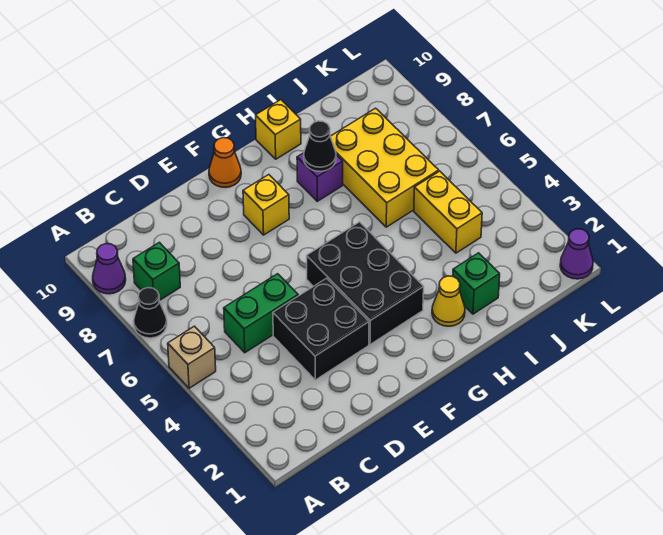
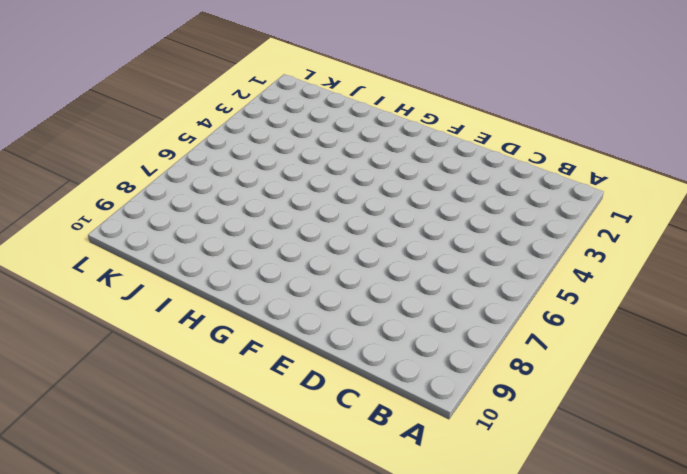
none -> tan brick A5 level 1
none -> black cone A7 level 1
none -> purple cone A9 level 1

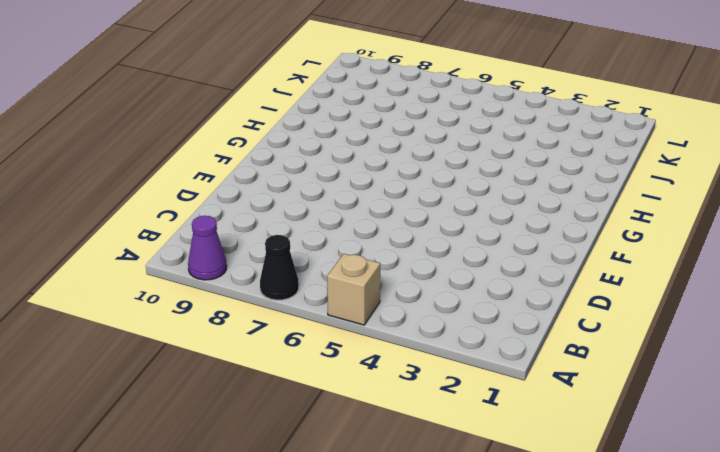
none -> green brick B8 level 1
none -> green brick C5:D5 level 1
none -> black brick D3:E4 level 1

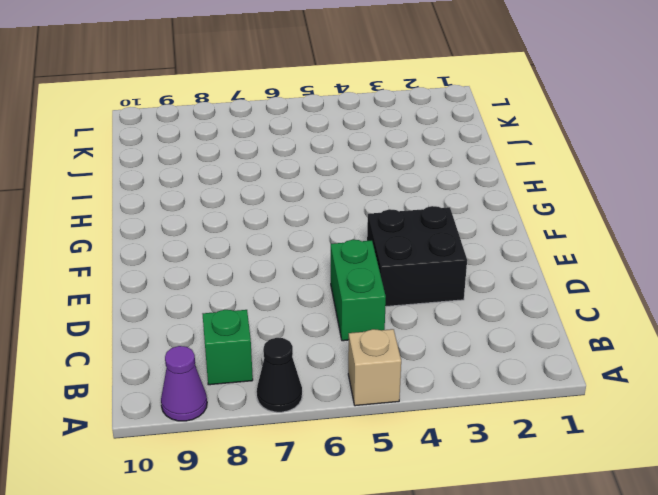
none -> black brick F3:G5 level 1
none -> yellow brick F8 level 1
none -> orange cone F10 level 1

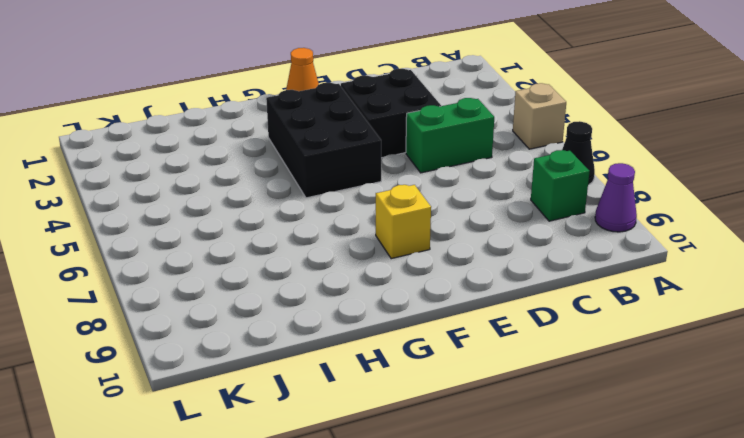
orange cone F1 level 1 -> orange cone F10 level 1
none -> yellow cone H2 level 1
none -> purple brick H8 level 1
none -> yellow brick H10 level 1

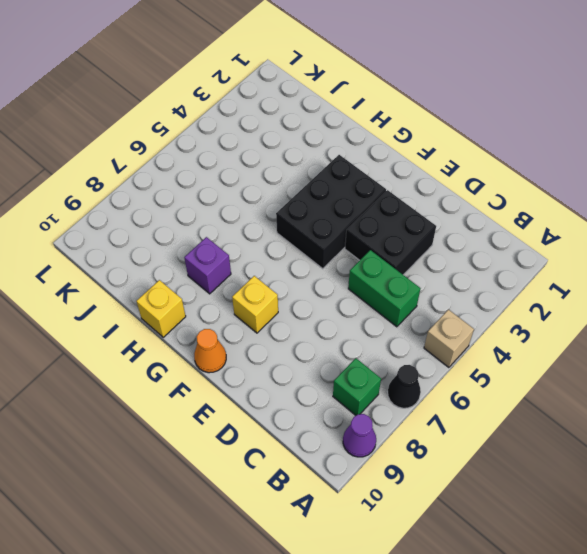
none -> yellow cone H2 level 1
none -> green brick I2 level 1
none -> yellow brick I6:J8 level 1

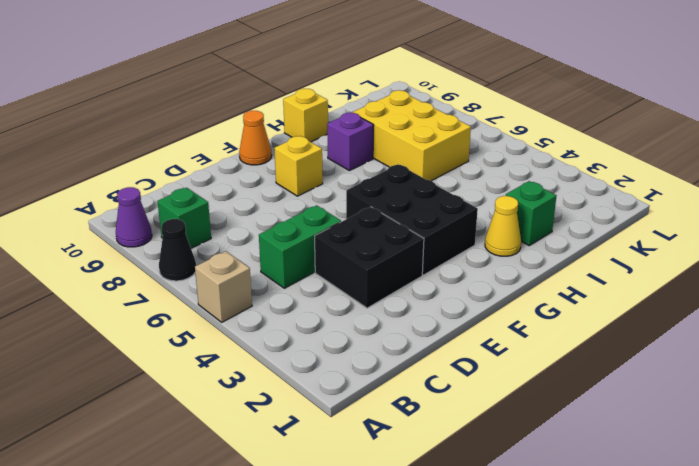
none -> yellow brick J4:J5 level 1
none -> purple cone L1 level 1
none -> black cone H8 level 2

